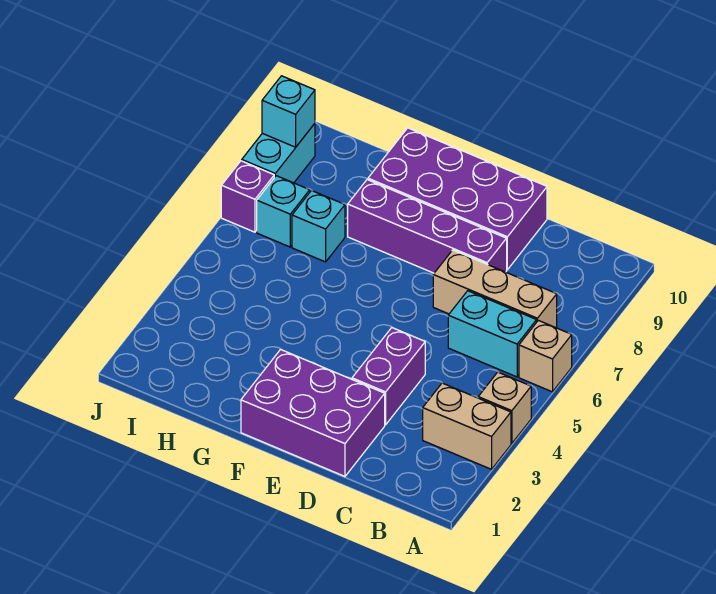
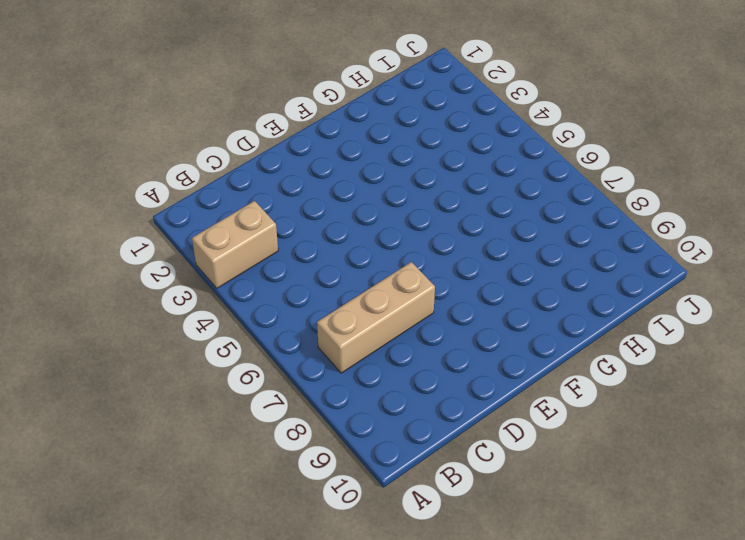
none -> tan brick A4 level 1
none -> tan brick A6 level 1
none -> cyan brick B6:C6 level 1

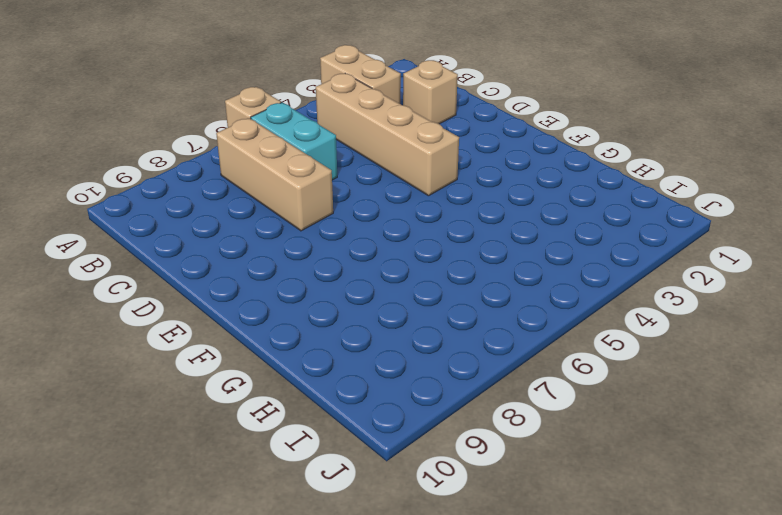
tan brick B4:E4 level 1 -> purple brick D3:D4 level 1
tan brick C2 level 1 -> tan brick A4 level 1
none -> purple brick D1:F2 level 1
none -> purple brick D8:G8 level 1
none -> purple brick D9:G10 level 1

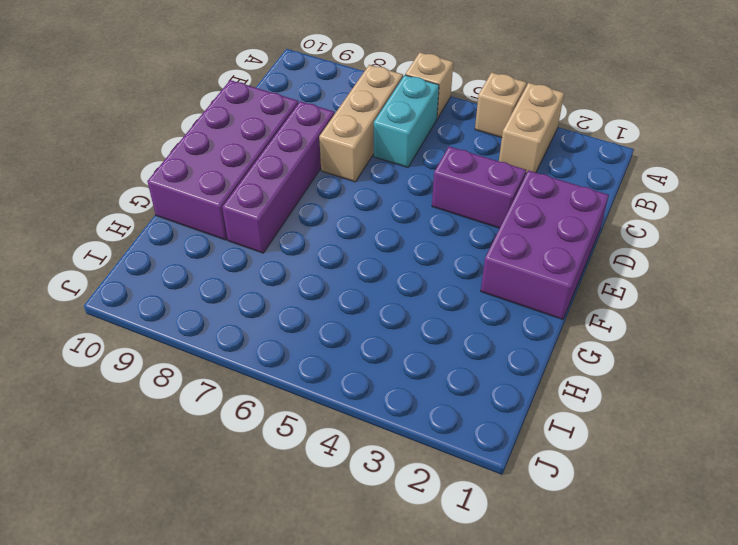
none -> cyan brick H7 level 1
none -> cyan brick I7 level 1
none -> purple brick J7 level 1

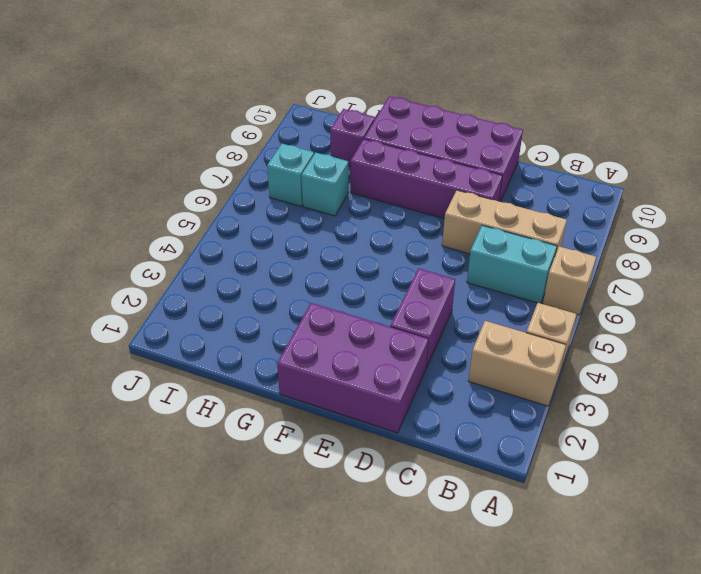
purple brick H9 level 1 -> purple brick J7 level 1
none -> cyan brick J8:J9 level 1
none -> cyan brick J9 level 2

